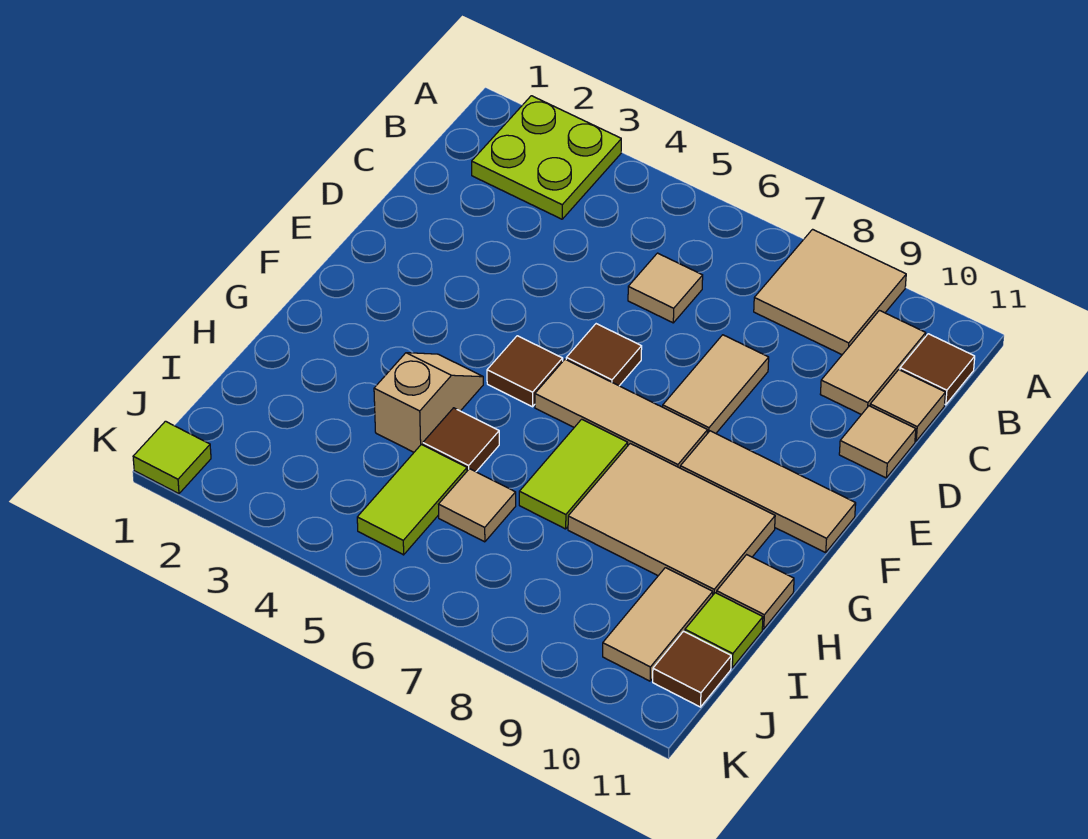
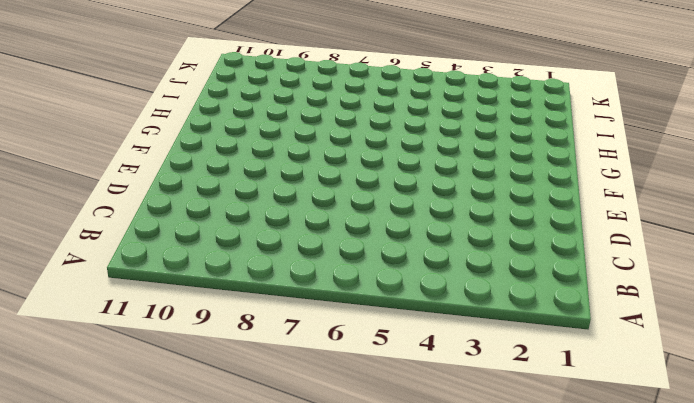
none -> lime plate A2:B3 level 1
none -> tan tile A8:B9 level 1
none -> tan tile B10:C10 level 1

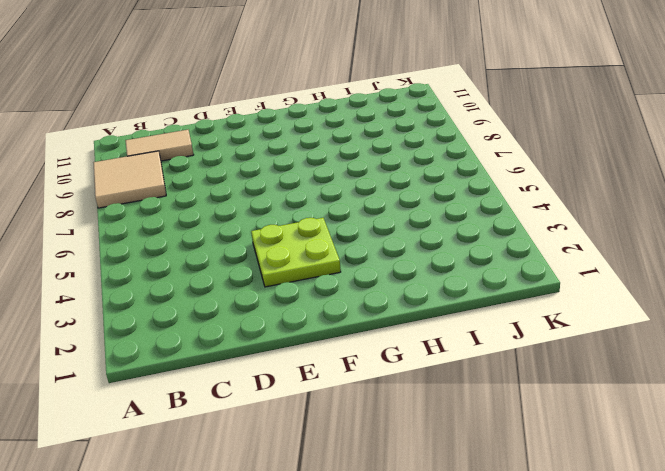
lime plate E3:F4 level 1 -> lime plate A2:B3 level 1
none -> brown tile B11 level 1
none -> tan tile C6 level 1
none -> tan tile C11 level 1

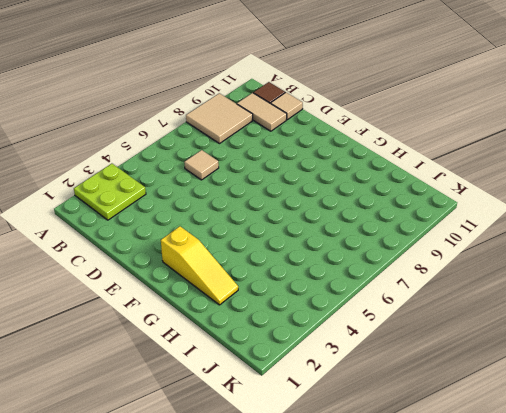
yellow slope F2:H2 level 1 top F -> none
none -> tan tile D8:E8 level 1
none -> tan tile D11 level 1
none -> brown tile E6 level 1

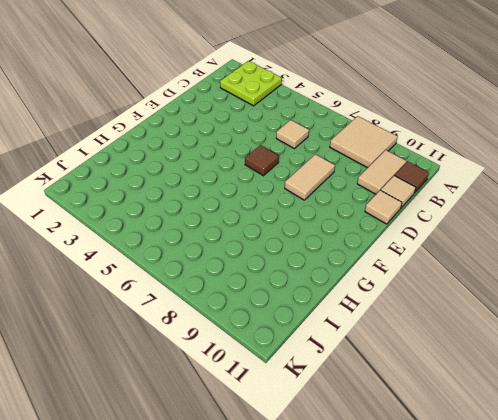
none -> brown tile F5 level 1
none -> tan tile F6:F8 level 1
none -> tan tile F9:F11 level 1

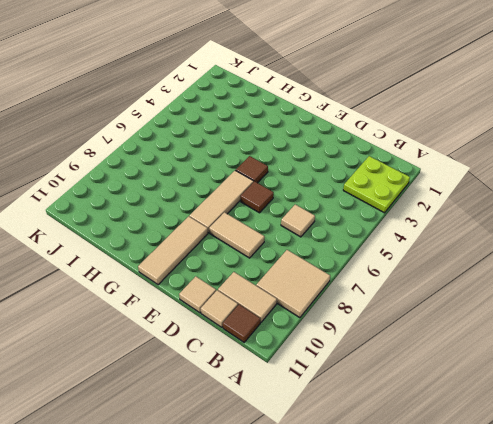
none -> tan slope G4:H4 level 1 top H
none -> lime tile G7:H7 level 1
none -> tan tile G8:H10 level 1

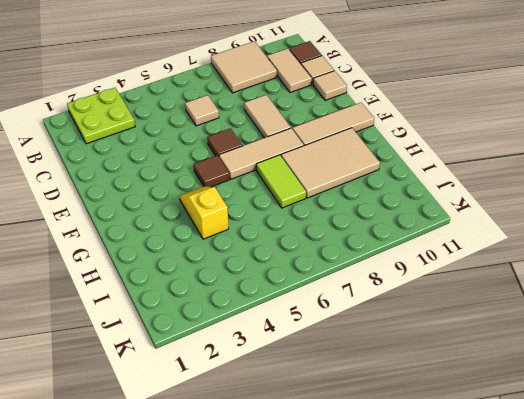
yellow slope G4:H4 level 1 top H -> tan slope G4:H4 level 1 top H
none -> brown tile H5 level 1
none -> tan tile H11 level 1
none -> lime tile I5:J5 level 1

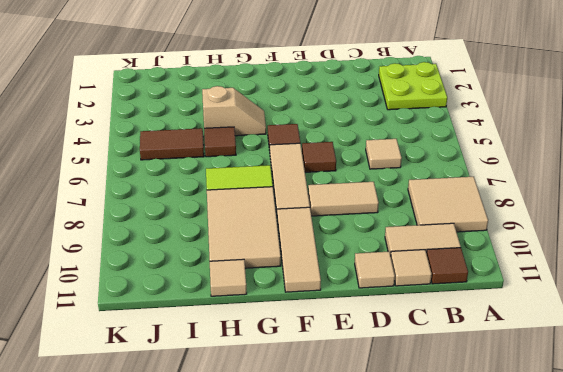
brown tile I5:J5 level 1 -> lime tile I5:J5 level 1
none -> tan tile I6 level 1
none -> tan tile I10:J10 level 1
none -> lime tile I11 level 1

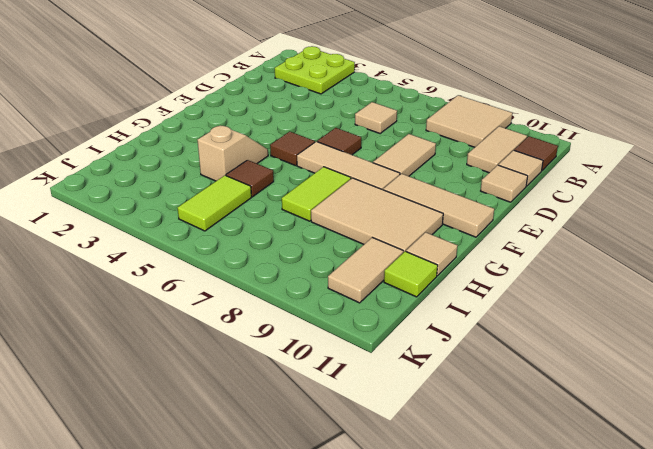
none -> tan tile I6 level 1
none -> brown tile J11 level 1
none -> lime tile K1 level 1

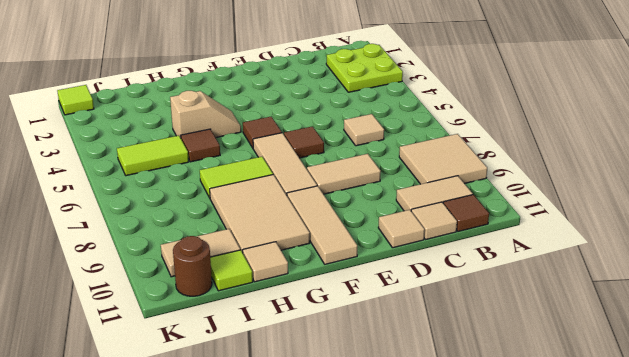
brown round brick J11 level 1 -> brown tile J11 level 1
none -> tan tile I6 level 1

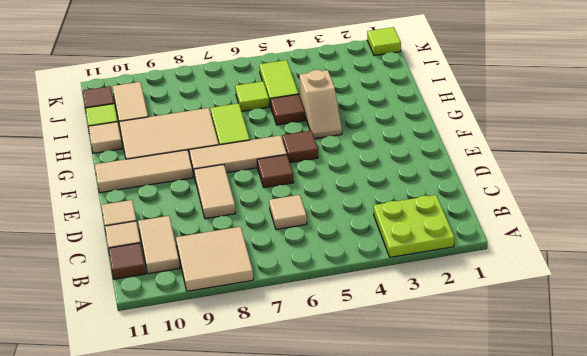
lime tile I6 level 1 -> tan tile I6 level 1

